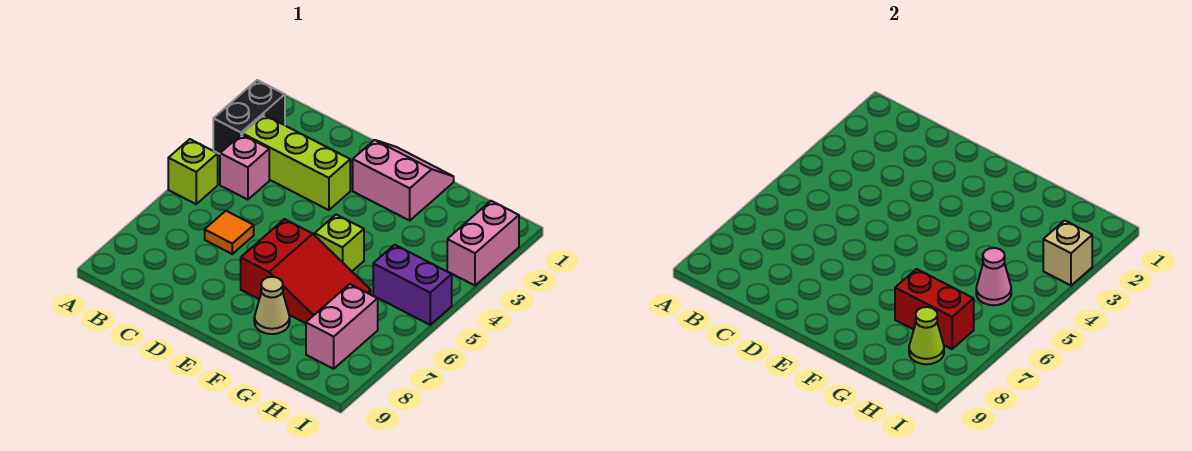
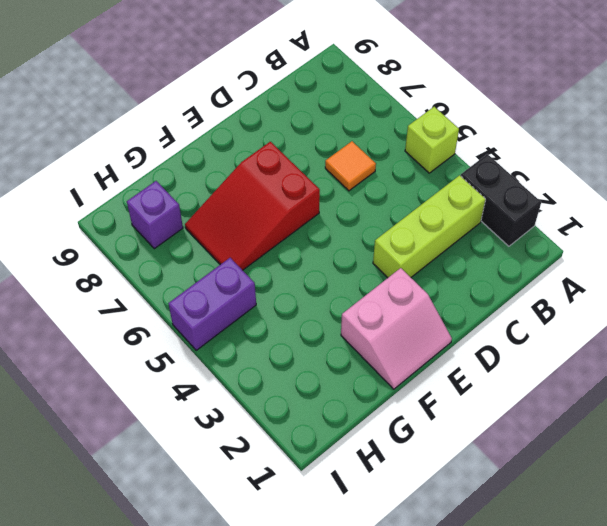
purple brick H8 level 1 -> pink brick H7:H8 level 1
none -> pink brick B4 level 1
none -> lime brick F5 level 1
none -> tan cone F8 level 1

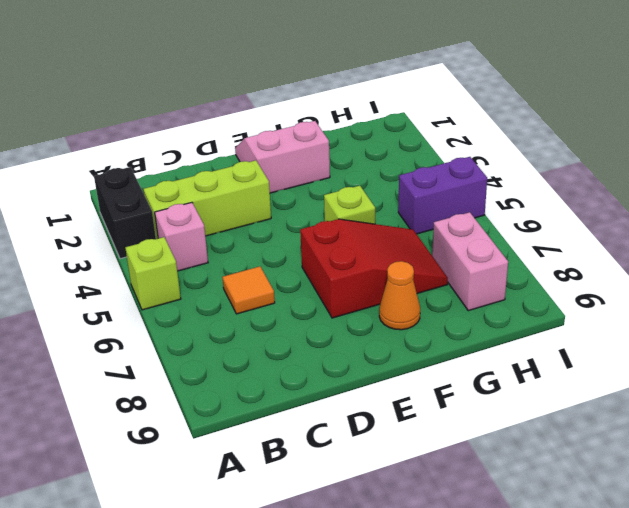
orange cone F8 level 1 -> tan cone F8 level 1
none -> pink brick I2:I3 level 1
none -> red brick G7:H7 level 2
none -> pink cone H5 level 2

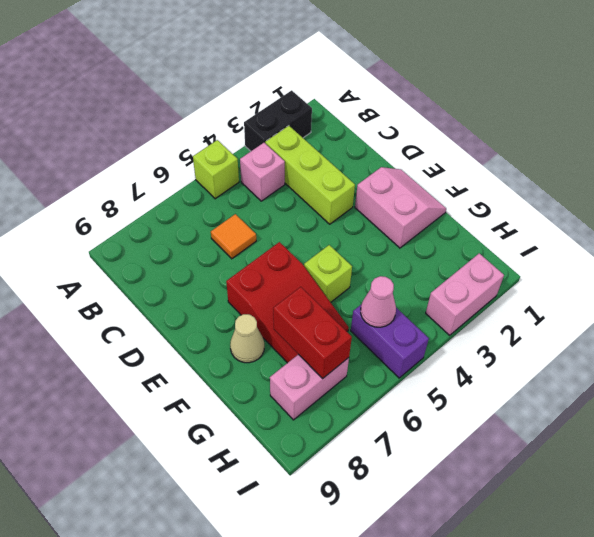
none -> lime cone H8 level 2
none -> tan brick I3 level 2

